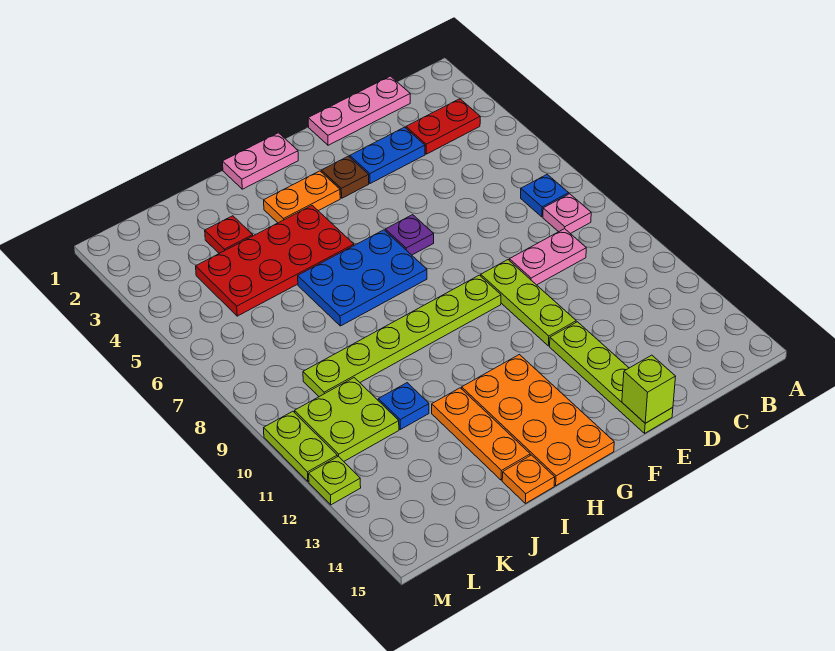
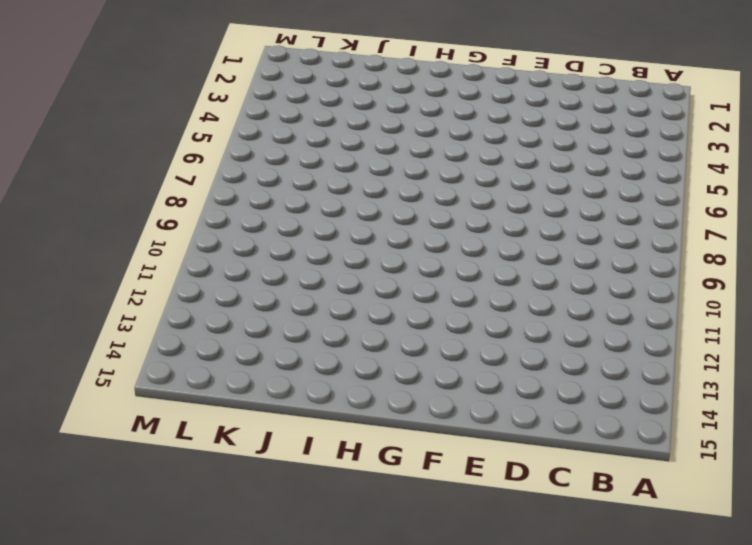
none -> red plate B3:C3 level 1
none -> blue plate B7 level 1
none -> pink plate B8 level 1

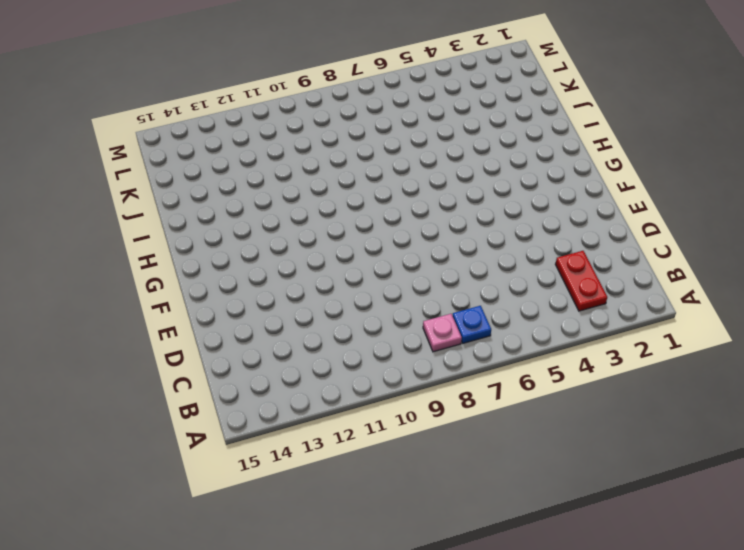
none -> pink plate C1:E1 level 1
none -> pink plate C9:D9 level 1
none -> blue plate D3:E3 level 1

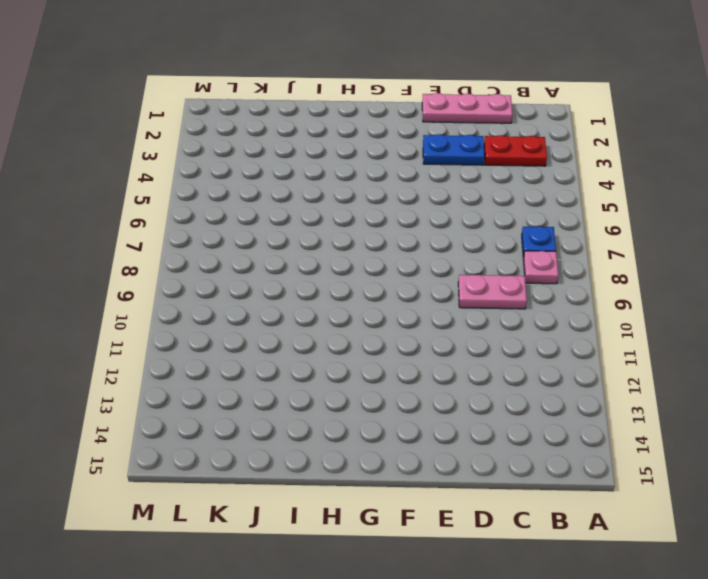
none -> lime plate E9:E11 level 1
none -> lime plate E12:E15 level 1
none -> brown plate F3 level 1

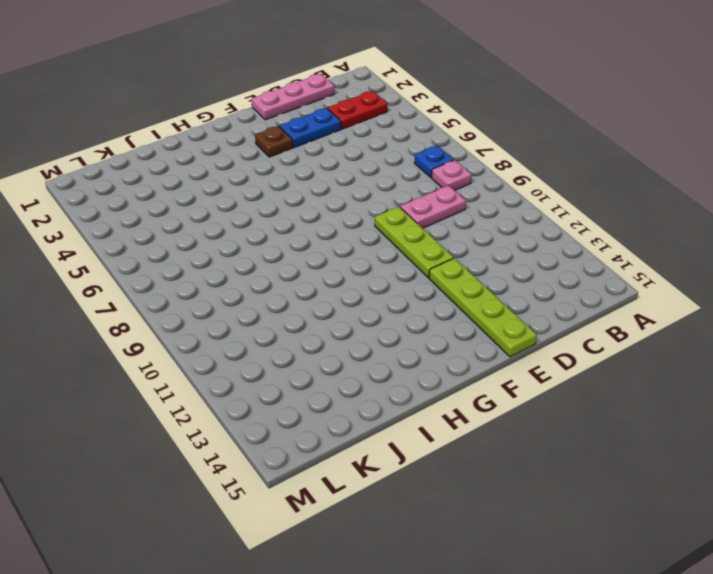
none -> purple plate F6 level 1
none -> lime plate F9:K9 level 1
none -> pink plate G1:H1 level 1

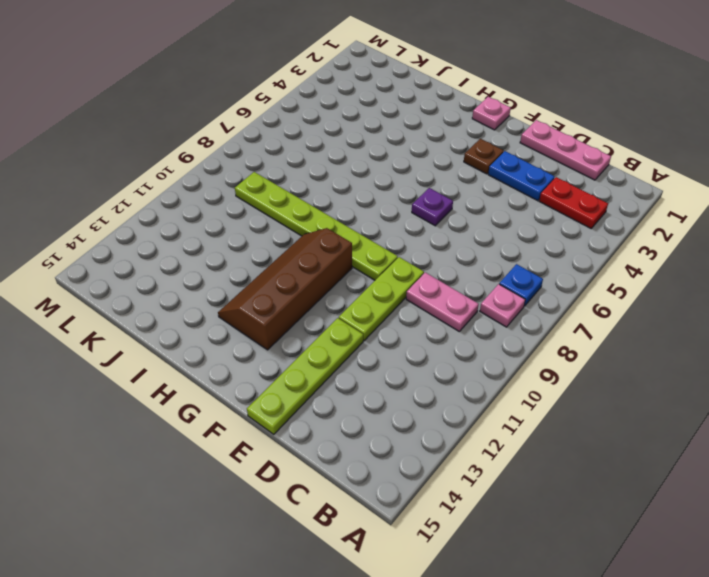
pink plate G1 level 1 -> pink plate G1:H1 level 1
brown slope G10:H13 level 1 top G -> orange plate G12:H15 level 1
none -> orange plate G3:H3 level 1
none -> blue plate G6:I7 level 1
none -> red plate H4:K5 level 1

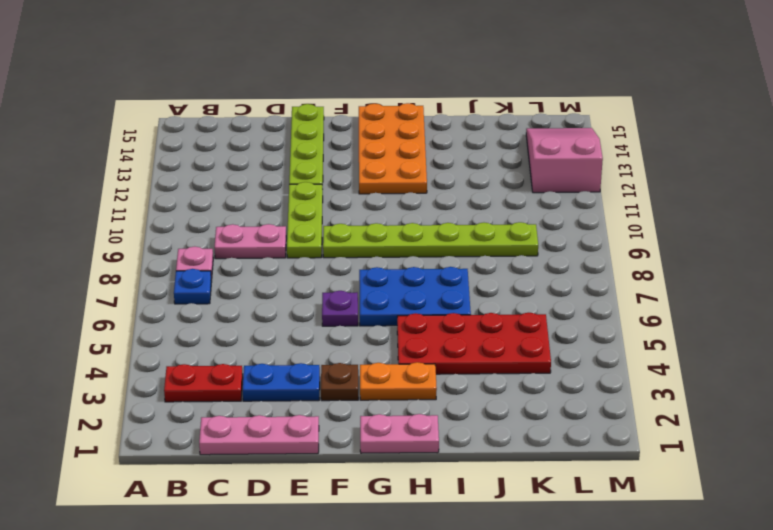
pink slope L12:M14 level 1 top 12 -> lime plate M12 level 1
none -> orange plate I12:I14 level 1
none -> orange plate I15 level 1
none -> red plate J3 level 1

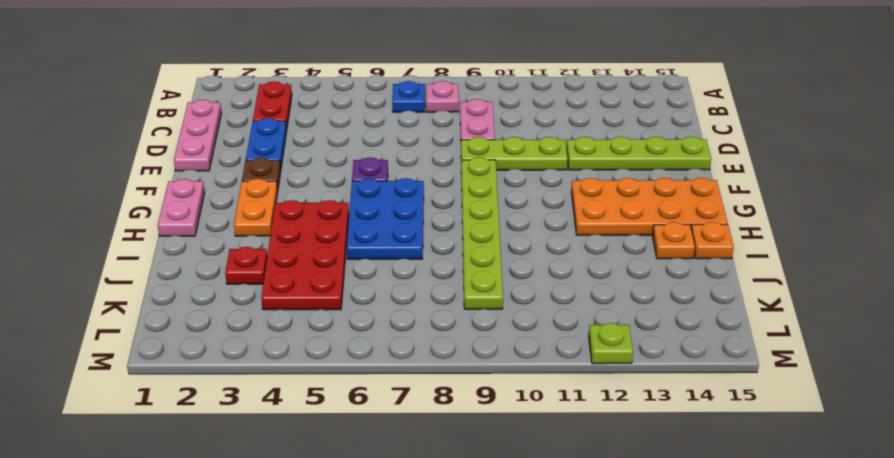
orange plate I14 level 1 -> orange plate I12:I14 level 1
none -> blue plate J11 level 1
none -> lime plate K10:L11 level 1
none -> lime plate M10:M11 level 1

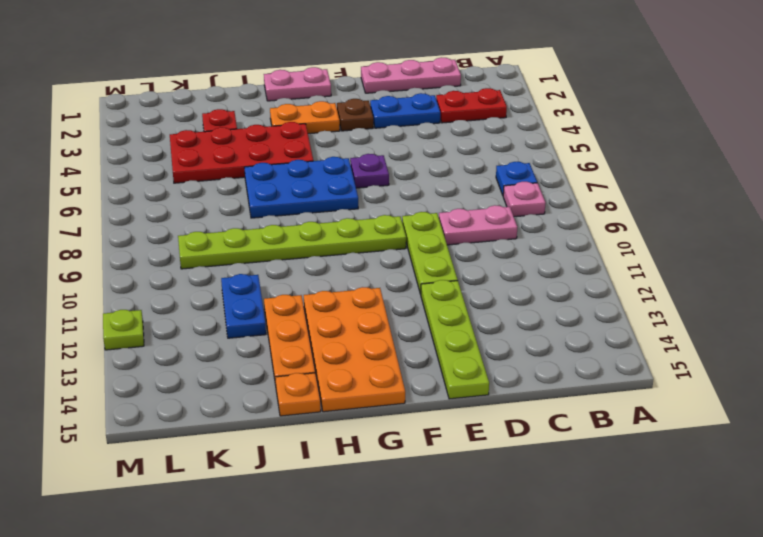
blue plate J11:J12 level 1 -> blue plate J11 level 1
none -> lime plate K10:L11 level 1
none -> lime plate M10:M11 level 1
none -> lime brick E15 level 2

